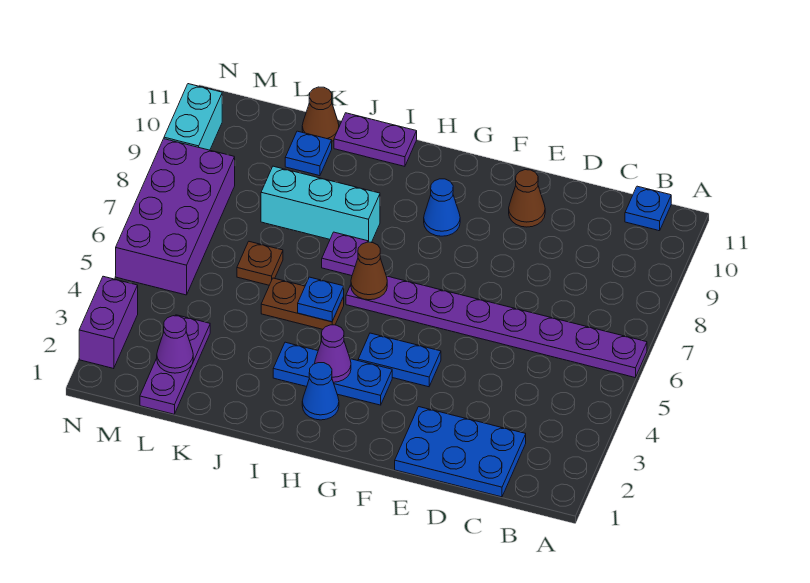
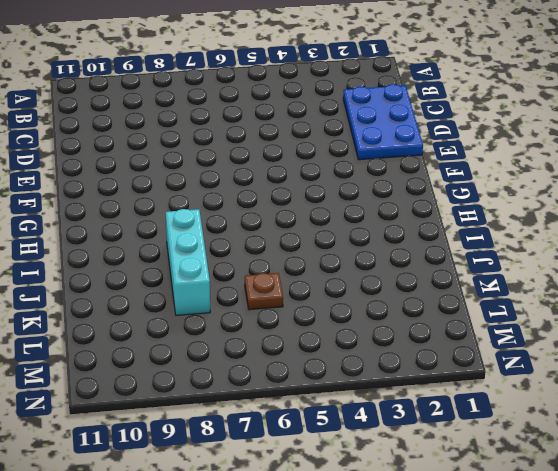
none -> purple plate A6:H6 level 1
none -> blue plate B11 level 1
none -> brown cone E10 level 1

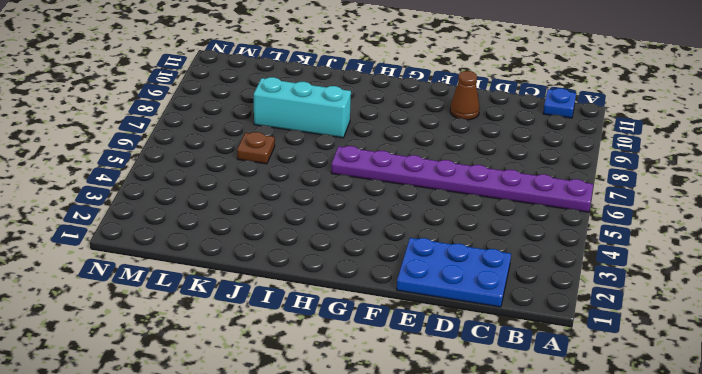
none -> blue plate F4:G4 level 1
none -> blue plate G3:I3 level 1
none -> blue cone G9 level 1

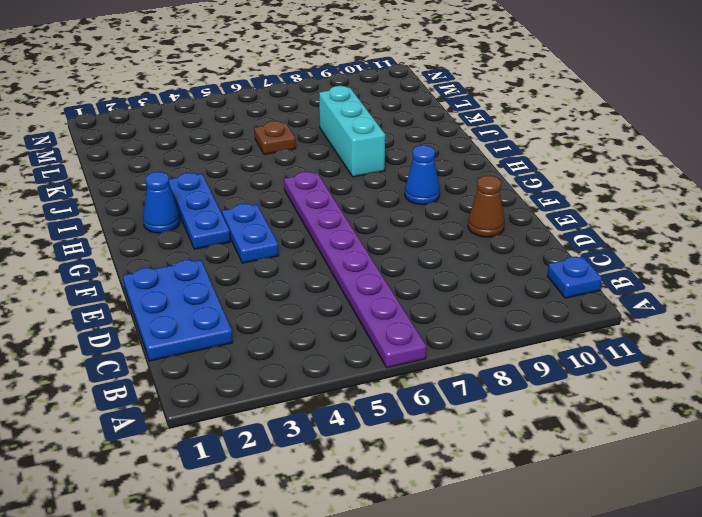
none -> brown plate I5:J5 level 1
none -> purple plate I7 level 1
none -> purple plate I11:J11 level 1

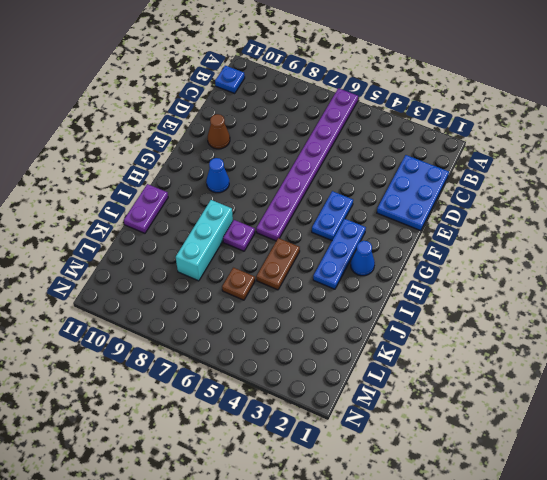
none -> blue plate K10 level 1
none -> brown cone K11 level 1
none -> purple plate L1:L3 level 1

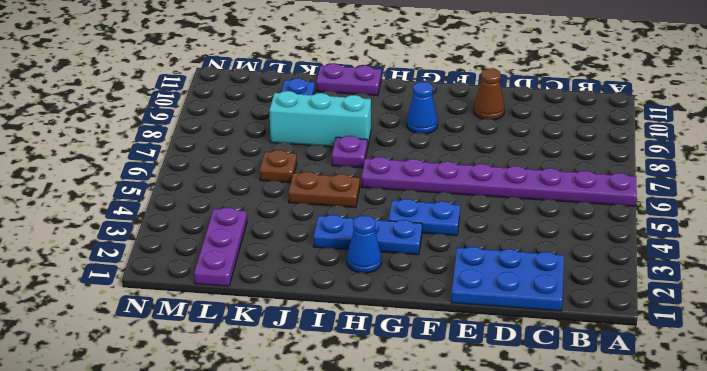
none -> blue plate B11 level 1
none -> brown cone K11 level 1
none -> purple brick M5:N8 level 1

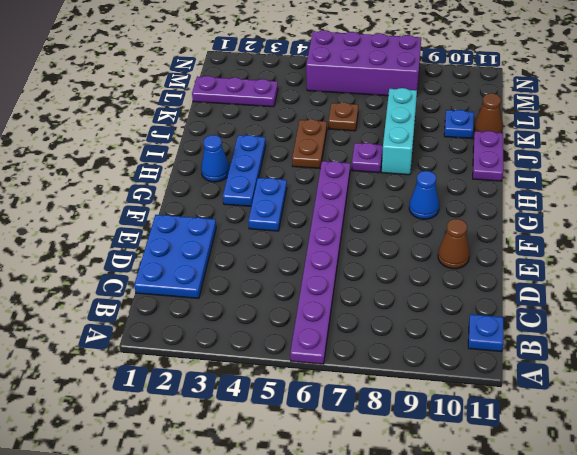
none -> purple brick N2:N3 level 1
none -> cyan brick N9:N10 level 1
none -> purple cone H3 level 2

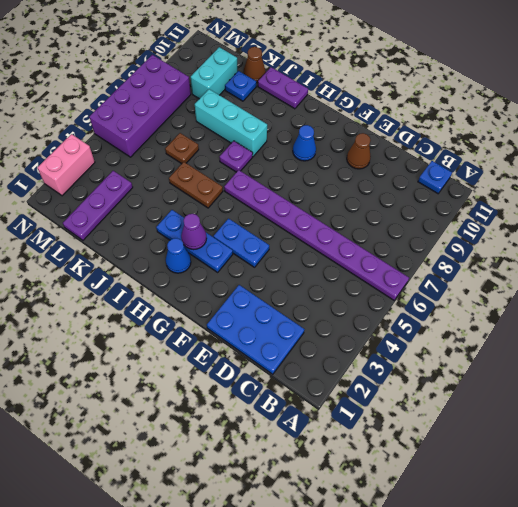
cyan brick L9:L10 level 1 -> cyan brick N9:N10 level 1
pink brick N2:N3 level 1 -> purple brick N2:N3 level 1
none -> brown cone H6 level 2
none -> blue plate I5 level 2
none -> purple cone L2 level 2

